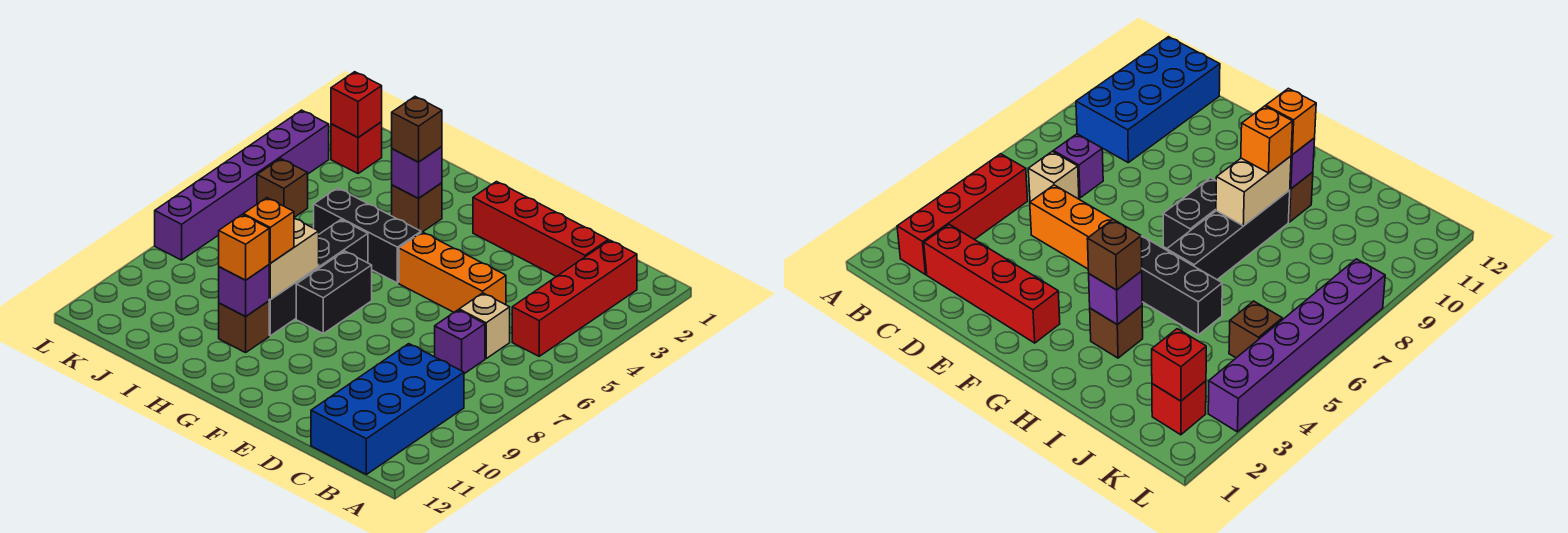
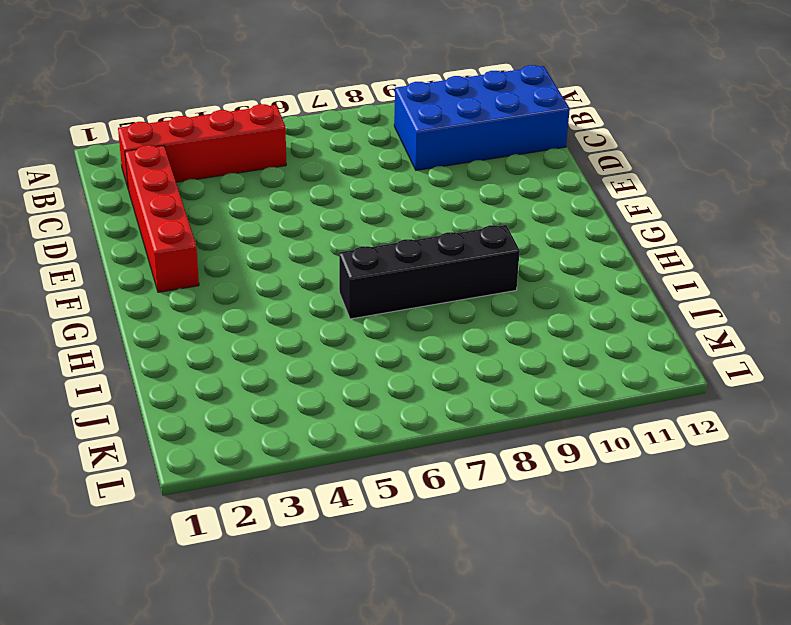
none -> tan brick C6 level 1
none -> purple brick C7 level 1
none -> orange brick D5:F5 level 1

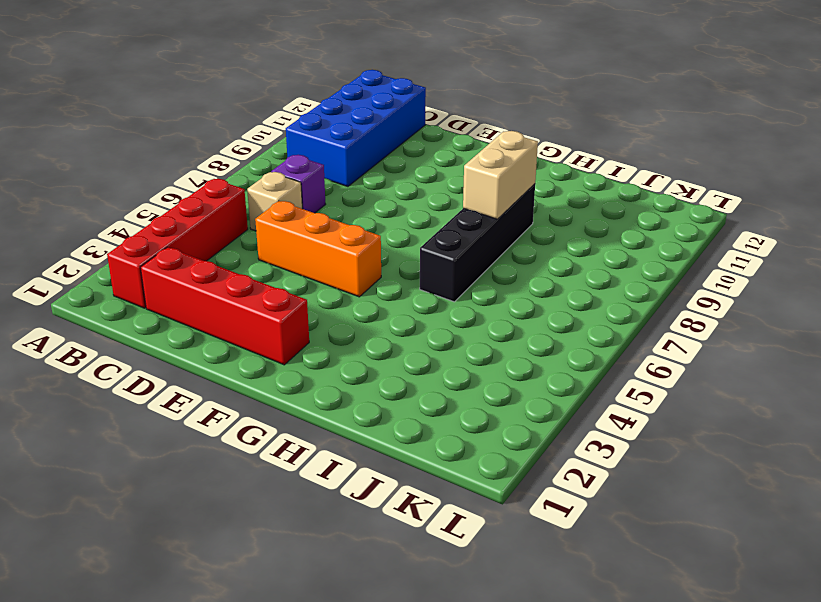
none -> black brick G5:I5 level 1
none -> black brick G7:G8 level 1
none -> brown brick H3 level 1

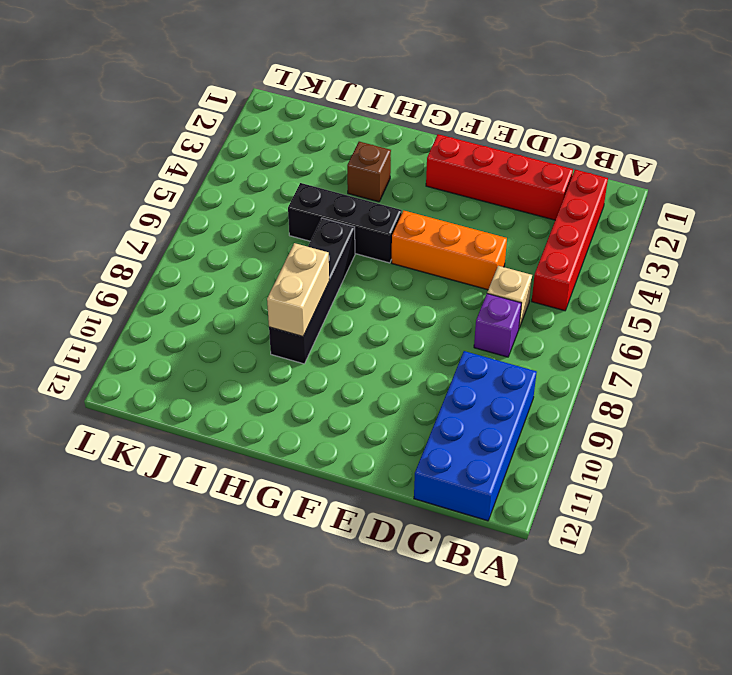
none -> black brick G7:G8 level 1
none -> brown brick H10 level 1
none -> red brick K2 level 1

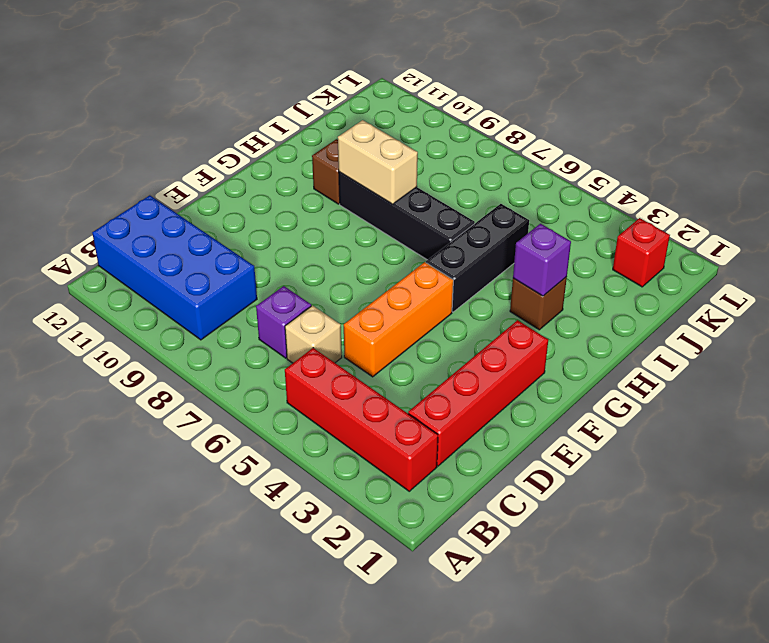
none -> black brick G7:G8 level 1
none -> brown brick K5 level 1
none -> purple brick L3:L8 level 1

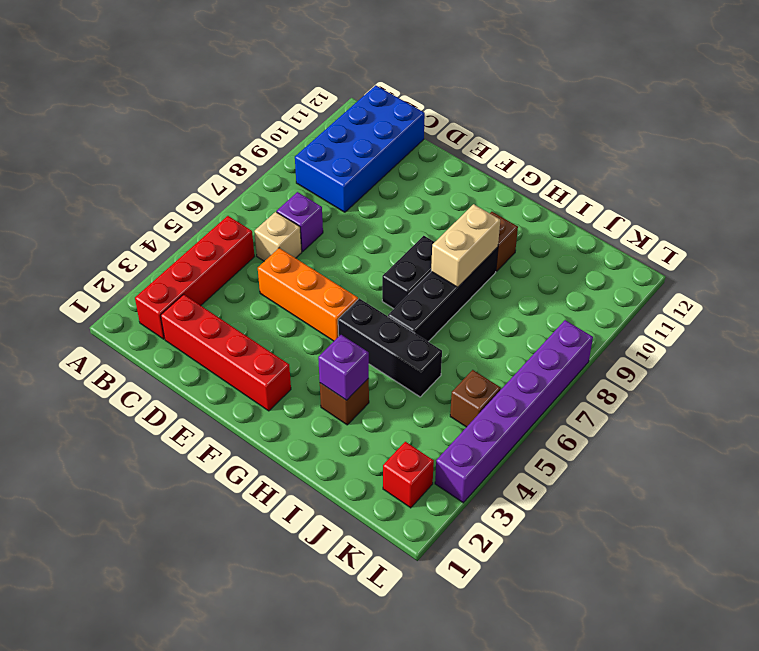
none -> purple brick H10 level 2
none -> red brick K2 level 2
none -> brown brick H3 level 3

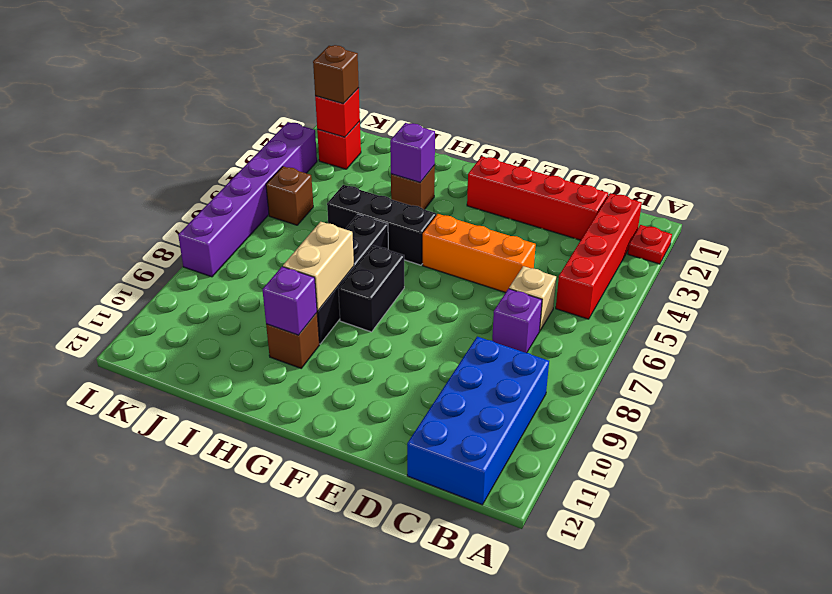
red plate A2 level 1 -> none
brown brick K2 level 3 -> brown brick H3 level 3
none -> orange brick H9 level 3
none -> orange brick H10 level 3

